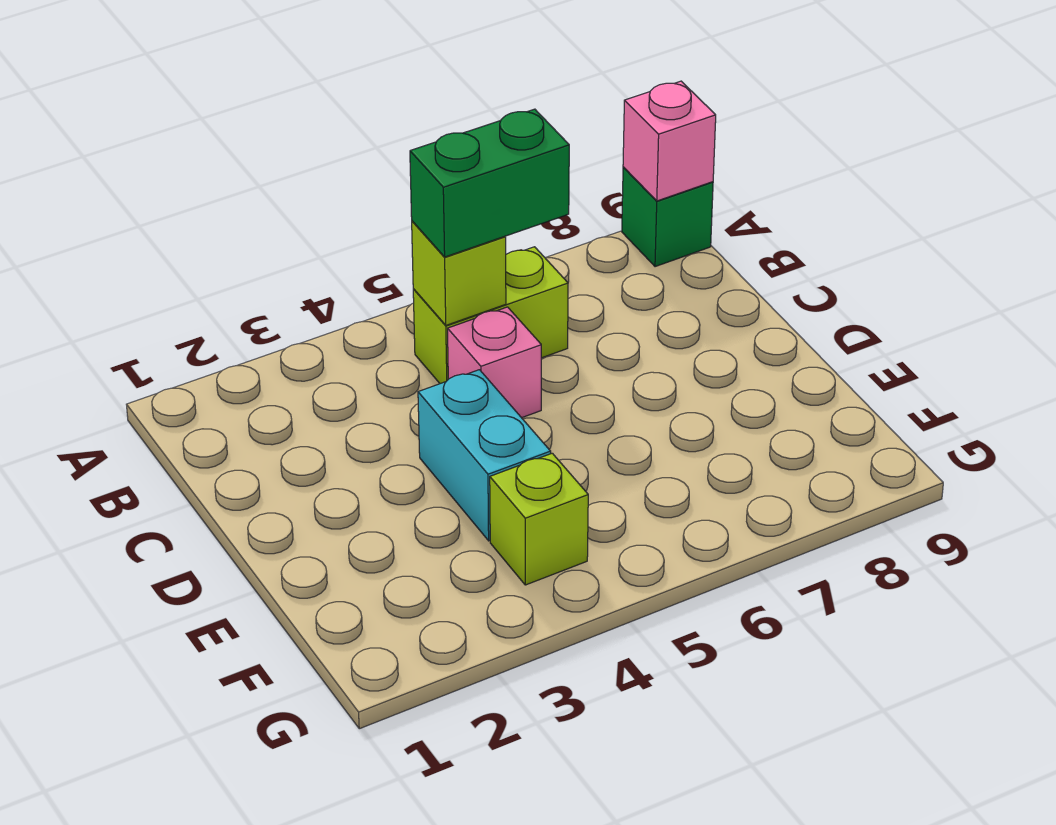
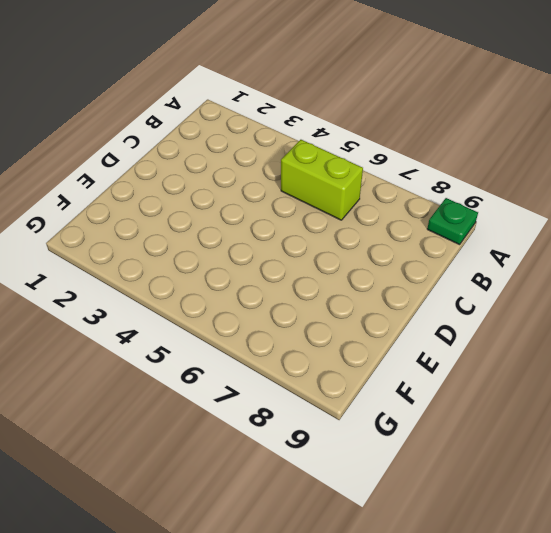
green plate A9 level 1 -> green brick A9 level 1
none -> pink brick C5 level 1
none -> cyan brick D4:E4 level 1

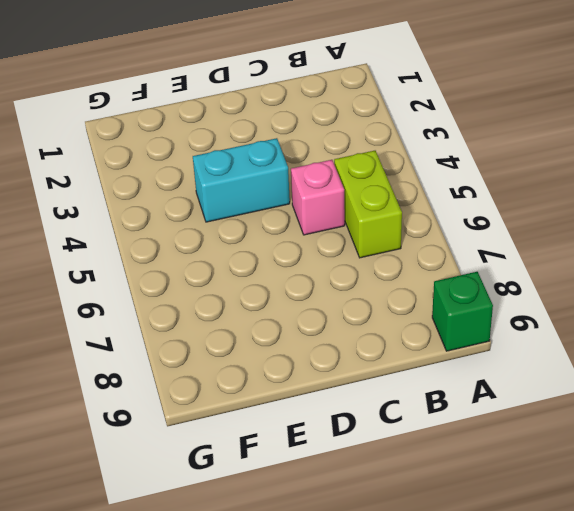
none -> lime brick F4 level 1
none -> pink brick A9 level 2

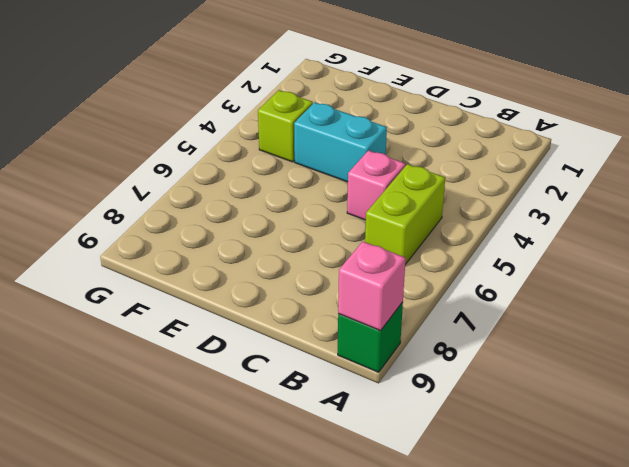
none -> lime brick B5 level 2
none -> green brick B5:B6 level 3

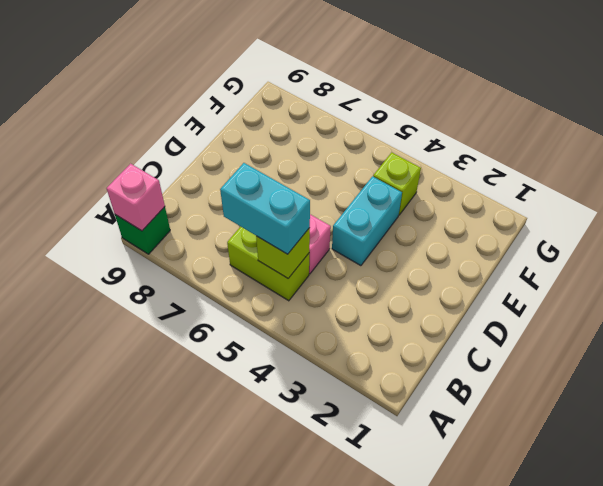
cyan brick B5:B6 level 3 -> green brick B5:B6 level 3

